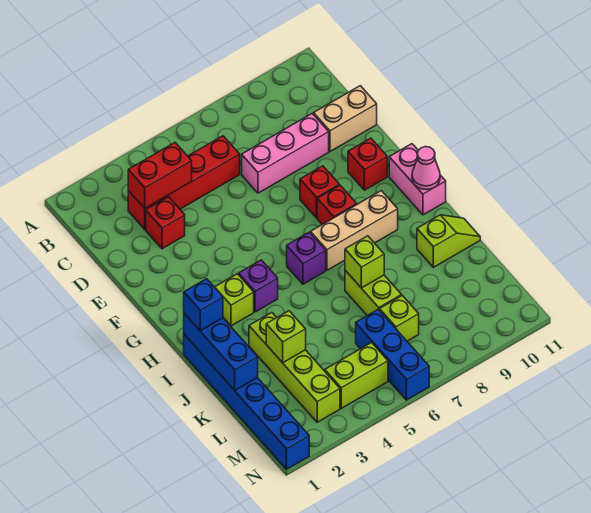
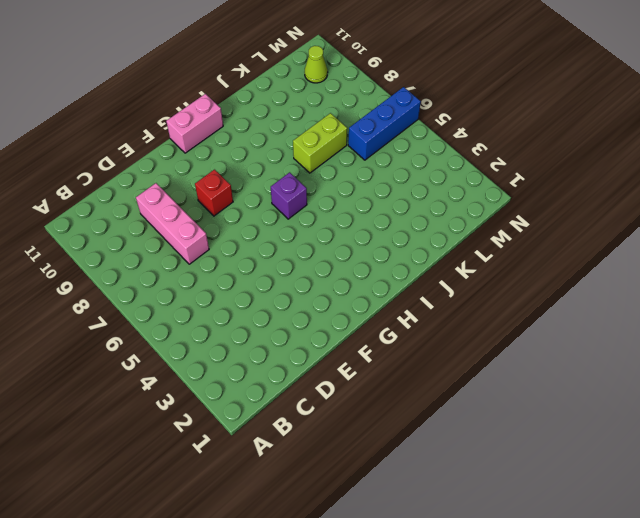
lime cone M10 level 1 -> none
none -> red brick C3:C6 level 1
none -> red brick D3 level 1
none -> tan brick D10:D11 level 1

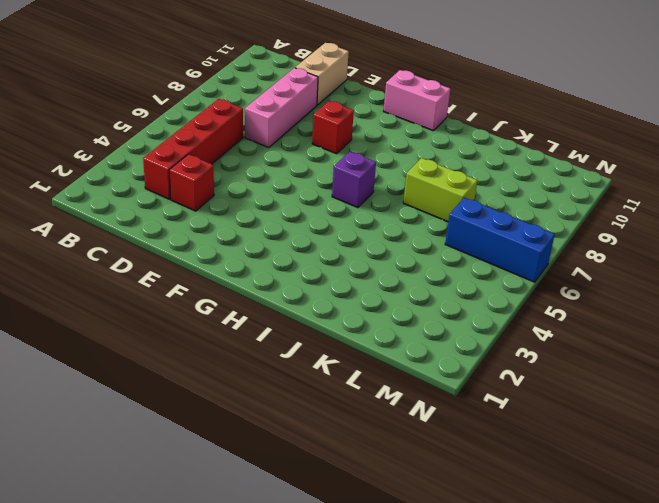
none -> red brick F10 level 1
none -> red brick G8 level 1
none -> lime brick H3 level 1

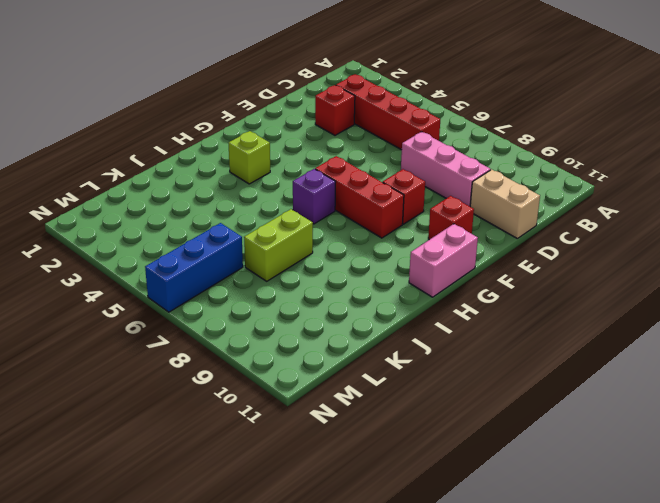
red brick G6:G8 level 1 -> red brick G8 level 1
none -> purple brick H4 level 1
none -> tan brick H7:H9 level 1
none -> blue brick I1:N1 level 1

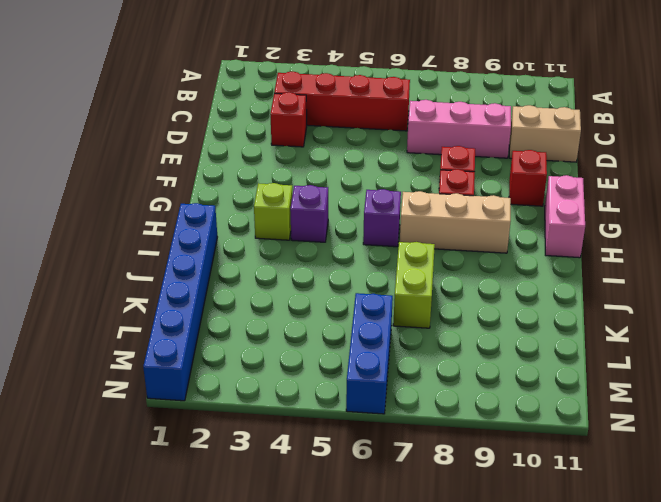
none -> lime brick J3:M3 level 1
none -> lime slope J10:J11 level 1 top 10
none -> lime brick L7 level 1

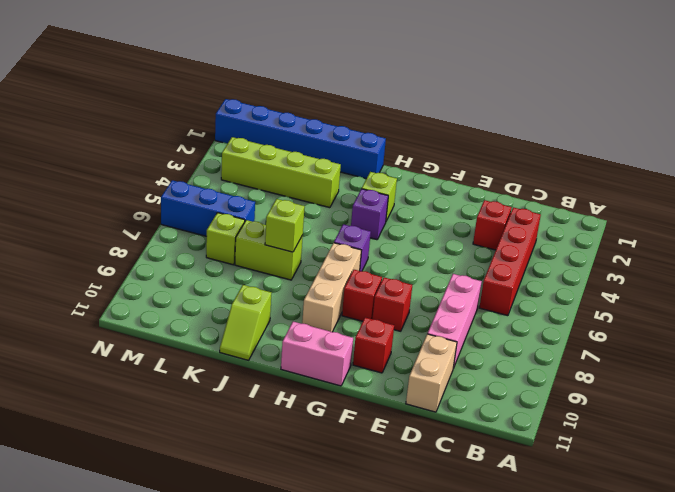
none -> lime brick M4:M5 level 1
none -> red brick C3:C4 level 2
none -> pink cone H11 level 2

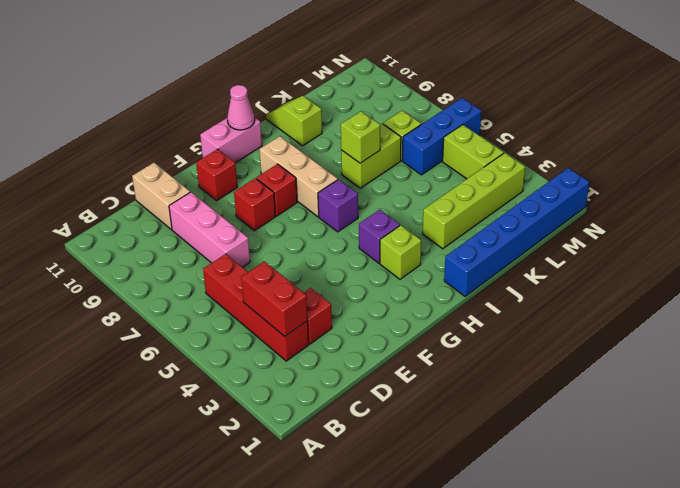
none -> blue brick I1:K1 level 2
none -> lime brick K3 level 2
none -> blue brick I1 level 3

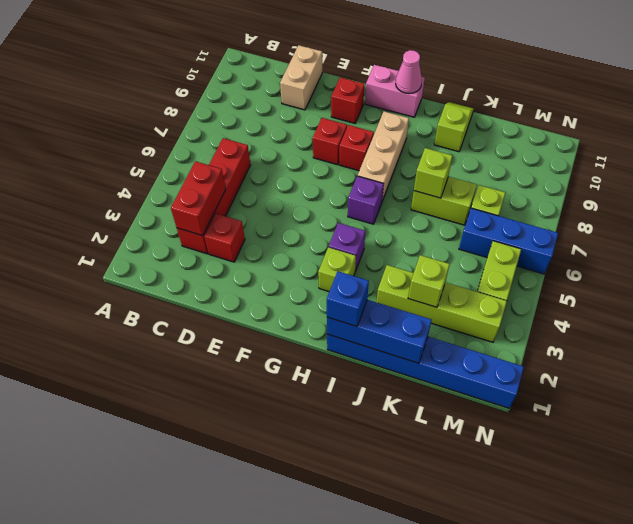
none -> pink brick D7:D9 level 1

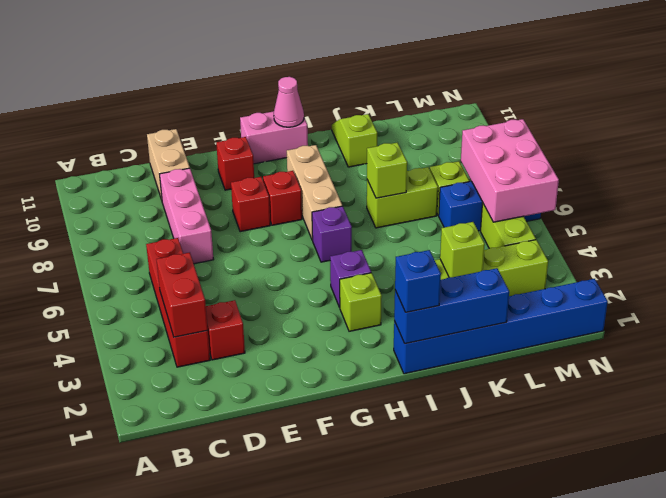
pink brick M5:N7 level 2 -> none

